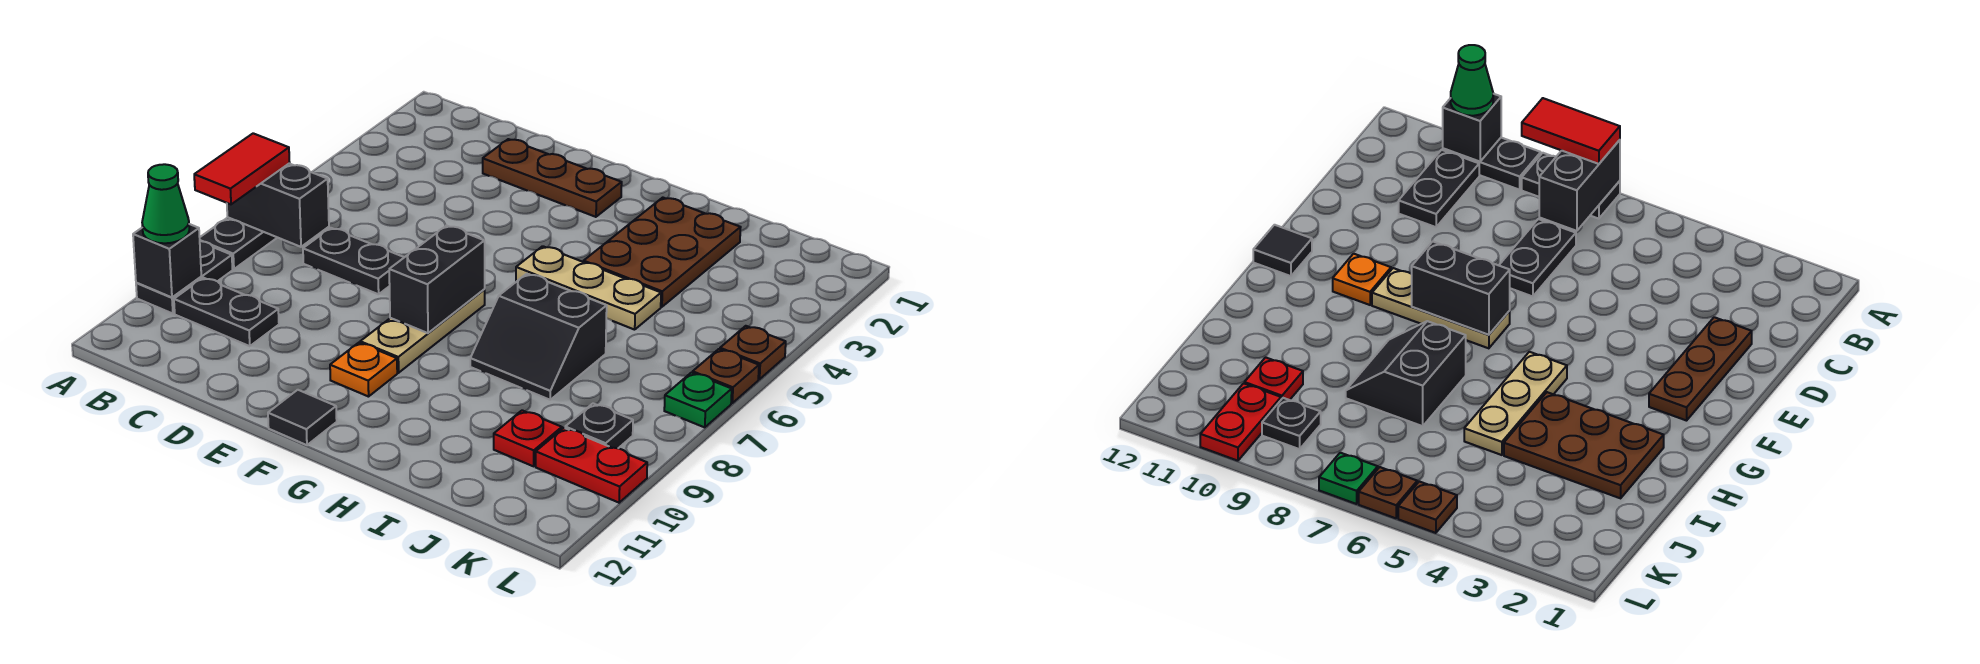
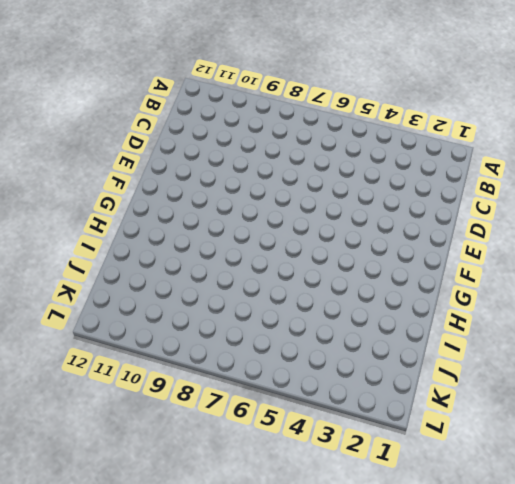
none -> black plate A7:A8 level 1
none -> black plate A9:A10 level 1
none -> black plate B10:C10 level 1

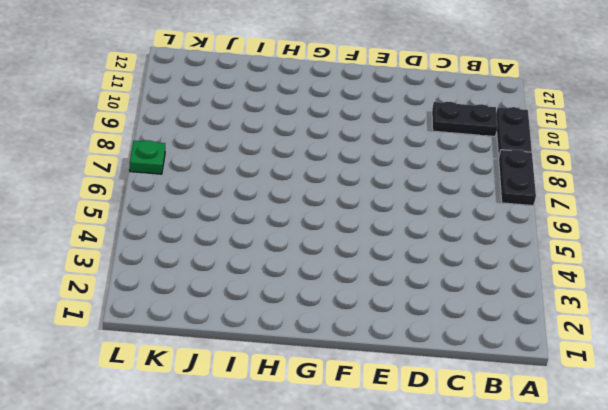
none -> black plate C7:D7 level 1
none -> brown plate D2:F2 level 1
none -> tan plate F7:F9 level 1

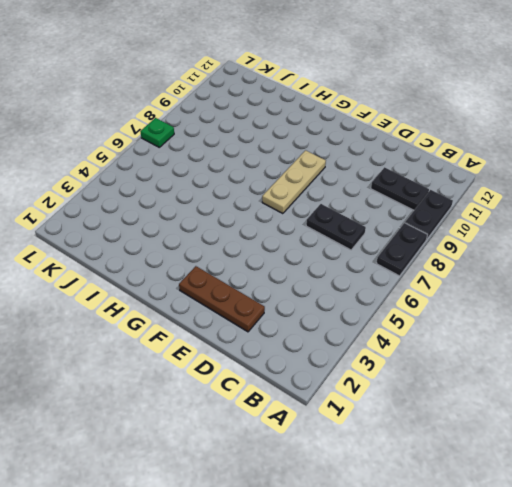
none -> orange plate F10 level 1
none -> black tile F12 level 1
none -> tan plate G5:I5 level 1

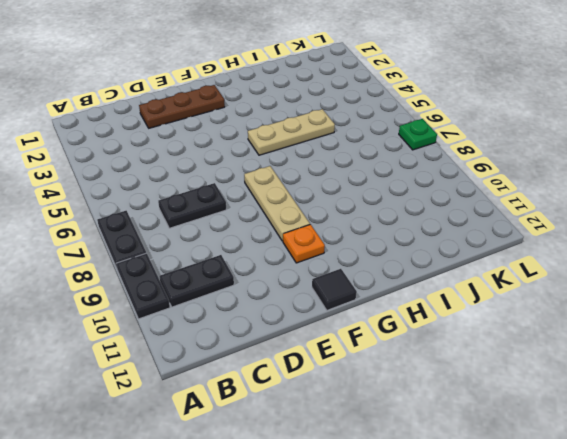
none -> brown plate H2:I4 level 1
none -> black slope H7:I8 level 1 top 7
none -> red plate J10 level 1

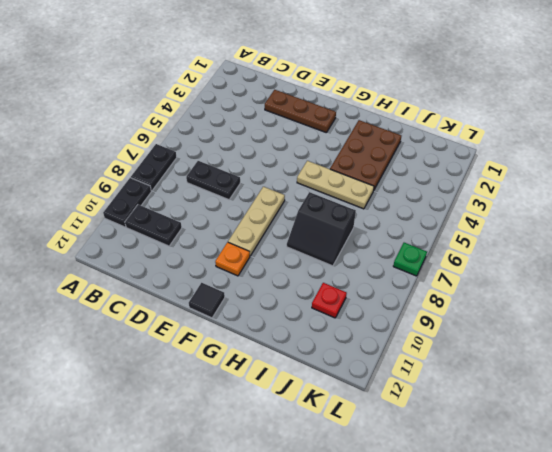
none -> black plate K9 level 1
none -> red plate K10:L10 level 1
none -> brown plate L5 level 1

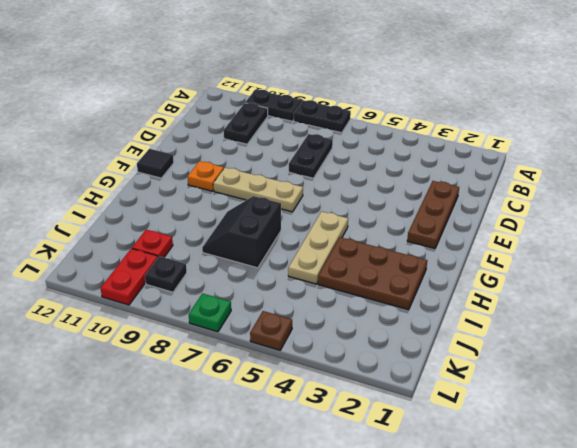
none -> brown plate L6 level 1
none -> black brick A7:B7 level 2
none -> black brick A10 level 2

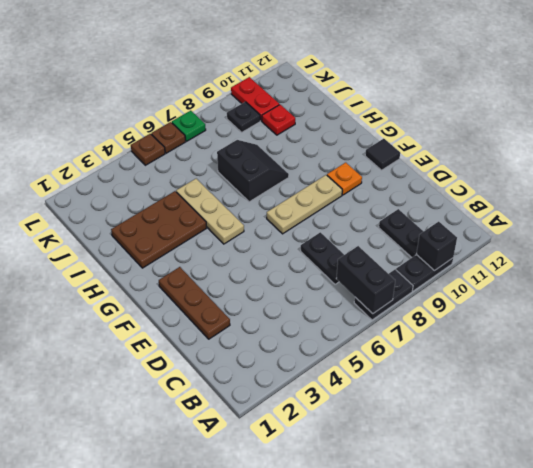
none -> black brick F7:F8 level 2
none -> red tile A7:A8 level 3
none -> green cone A10 level 3

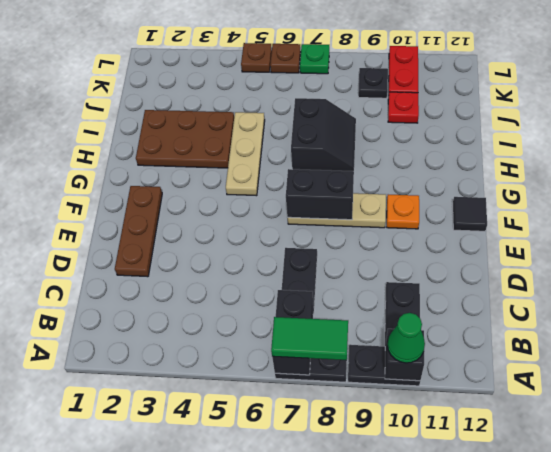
green tile A7:A8 level 3 -> red tile A7:A8 level 3

